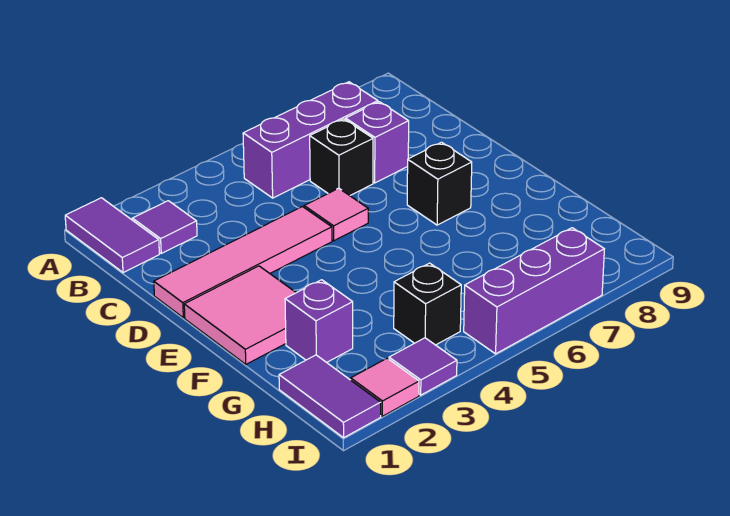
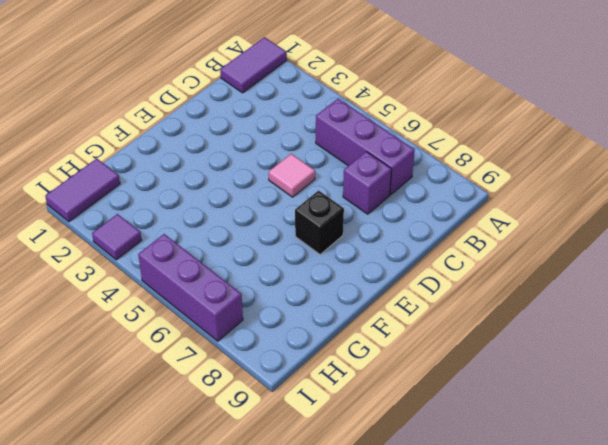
none -> purple tile B2 level 1
none -> black brick C6 level 1
none -> pink tile D1:D4 level 1

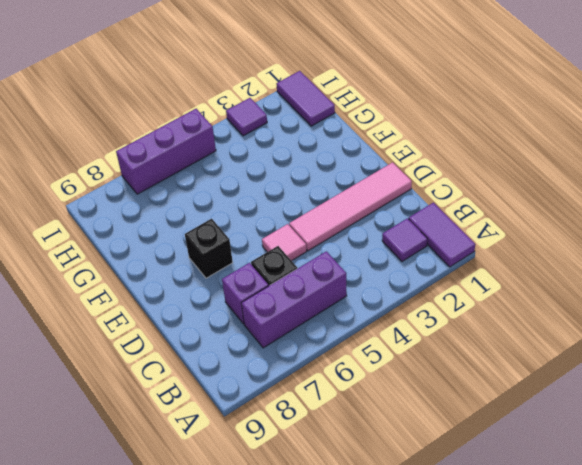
none -> pink tile E1:F2 level 1
none -> purple brick G2 level 1
none -> black brick H4 level 1

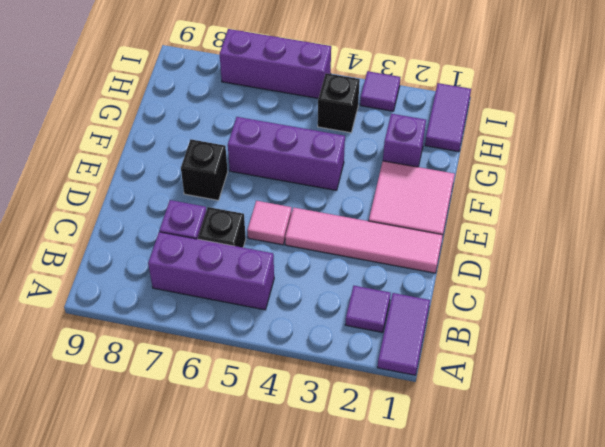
purple brick F4:F6 level 1 -> none
none -> pink tile I2 level 1

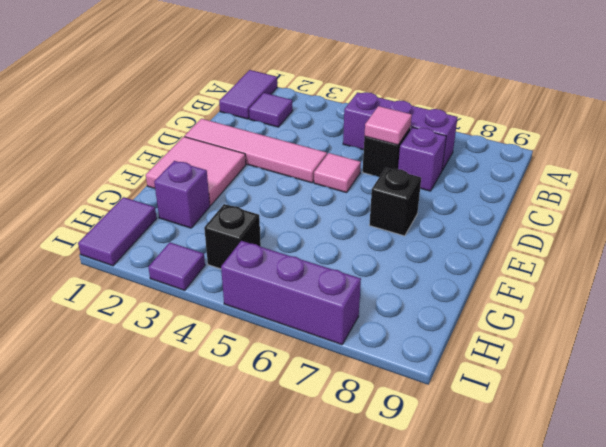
pink tile C6 level 2 -> pink tile I2 level 1

